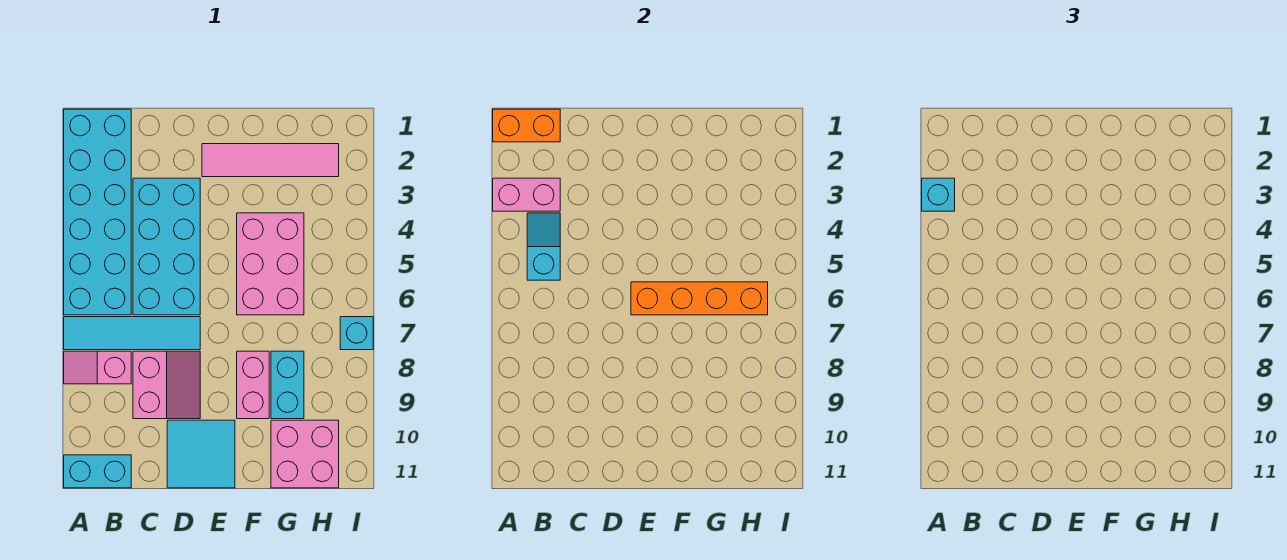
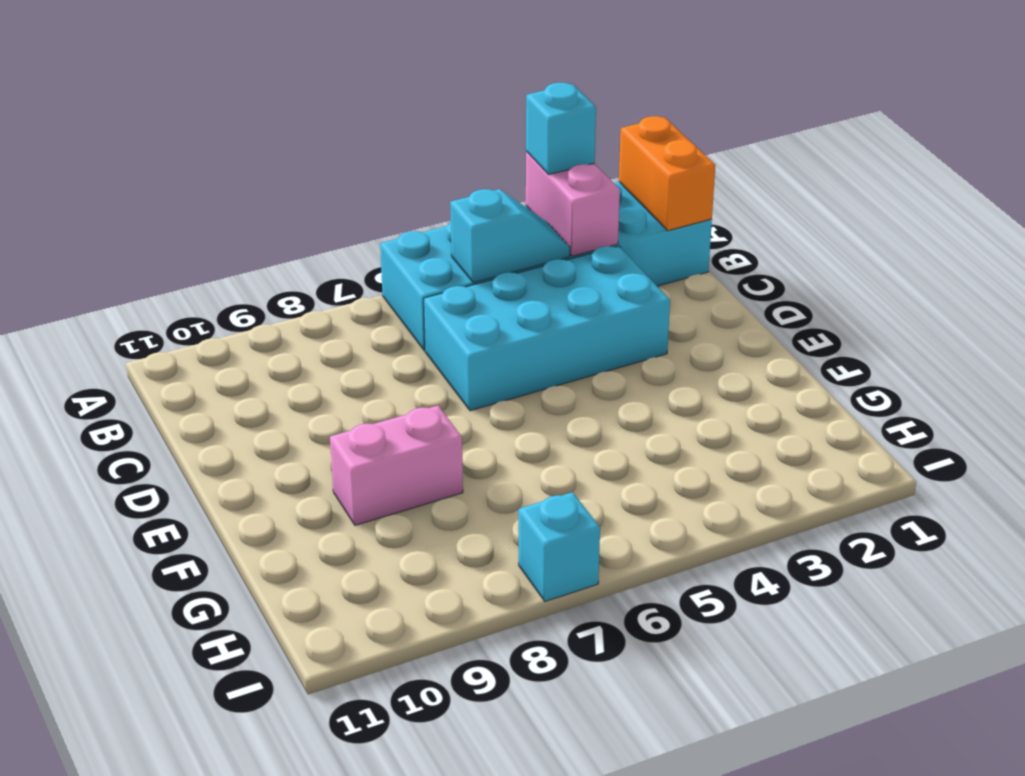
none -> cyan tile A7:D7 level 1
none -> pink slope A8:B8 level 1 top B
none -> cyan brick A11:B11 level 1

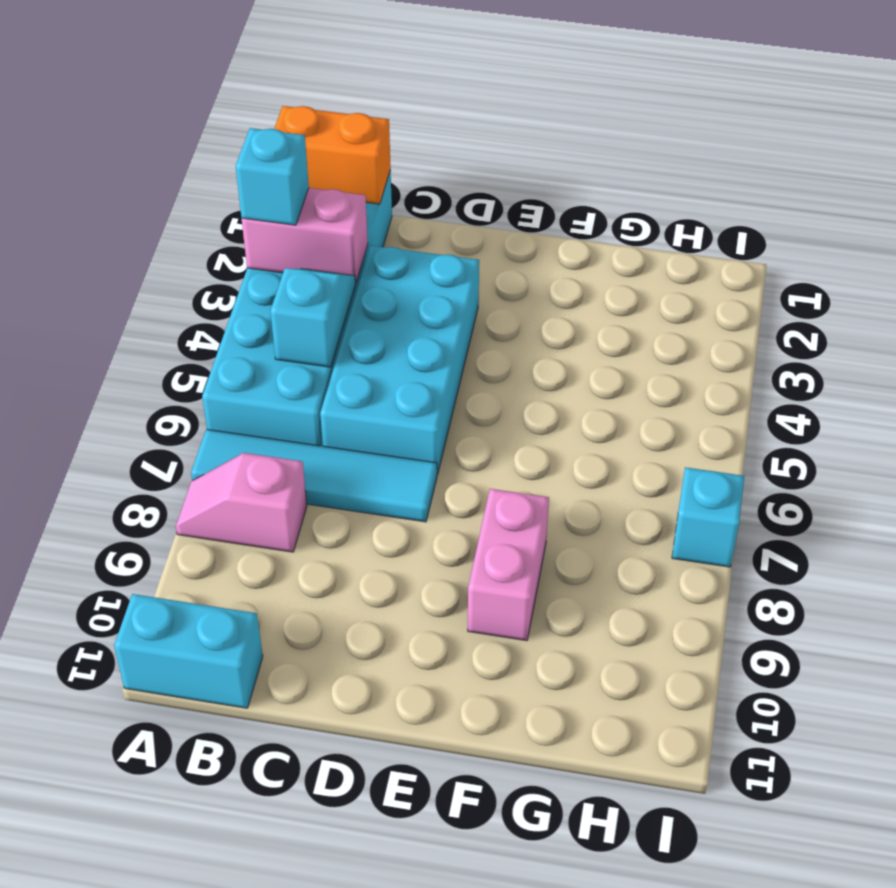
none -> pink slope C8:D9 level 1 top C
none -> cyan tile D10:E11 level 1
none -> pink tile E2:H2 level 1

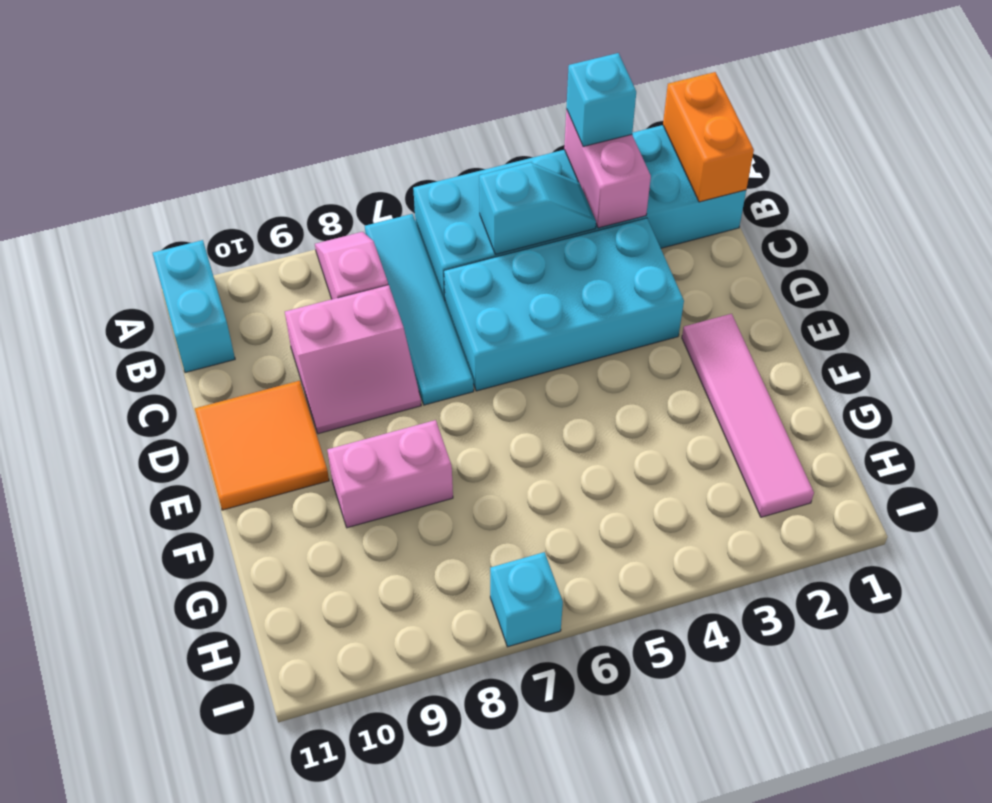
orange tile D10:E11 level 1 -> cyan tile D10:E11 level 1
none -> pink brick F4:G6 level 1
none -> cyan brick G8:G9 level 1
none -> pink brick G10:H11 level 1

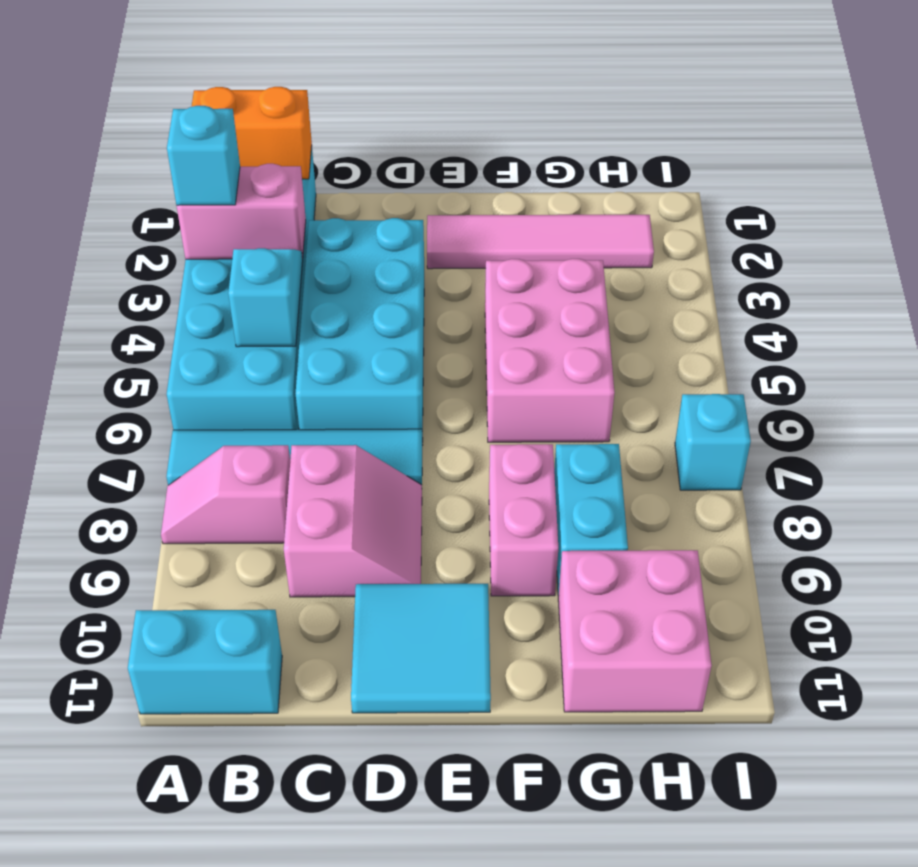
none -> orange brick E6:H6 level 2

